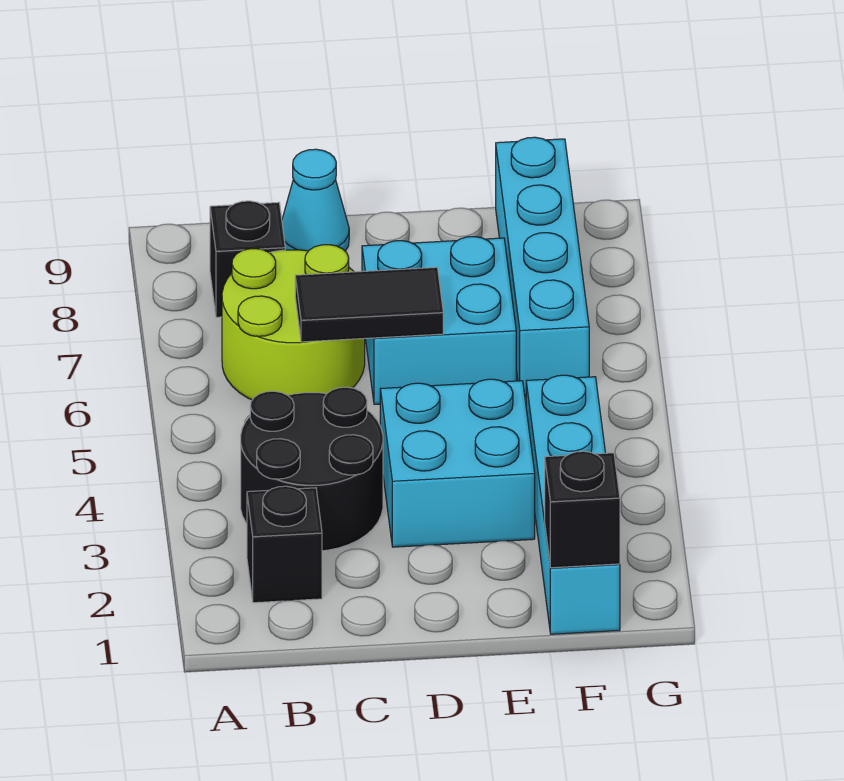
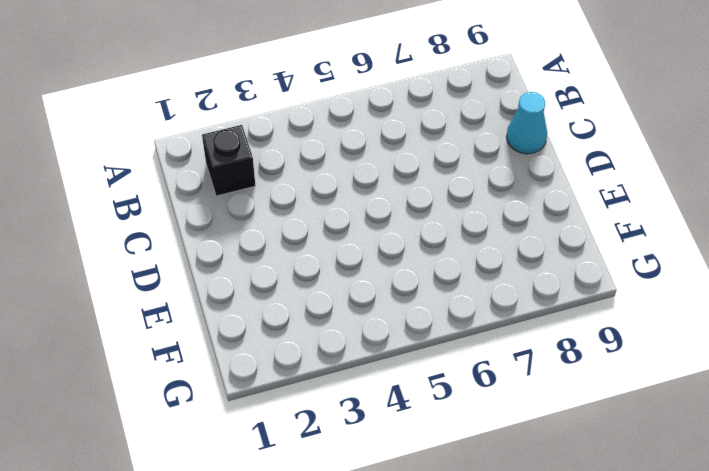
none -> black round brick B3:C4 level 1
none -> lime round brick B6:C7 level 1

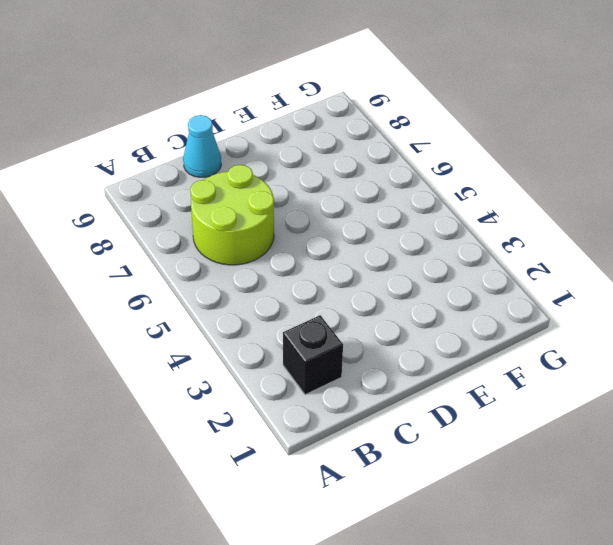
none -> black round brick B3:C4 level 1
none -> black brick B8 level 1

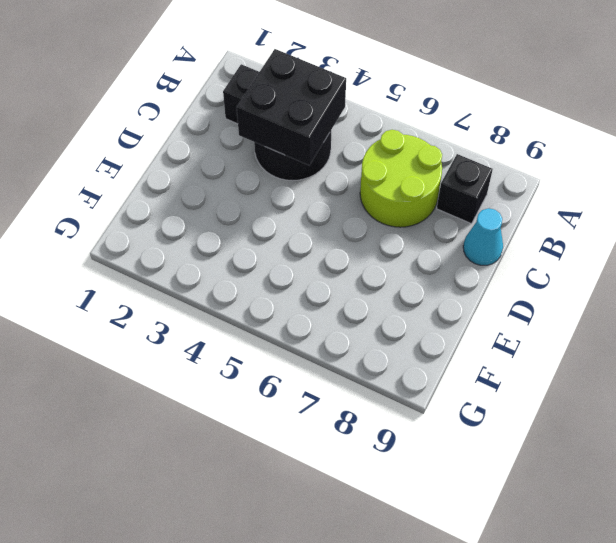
black brick B3:C4 level 2 -> none
none -> cyan brick D3:E4 level 1
none -> cyan brick D6:E7 level 1

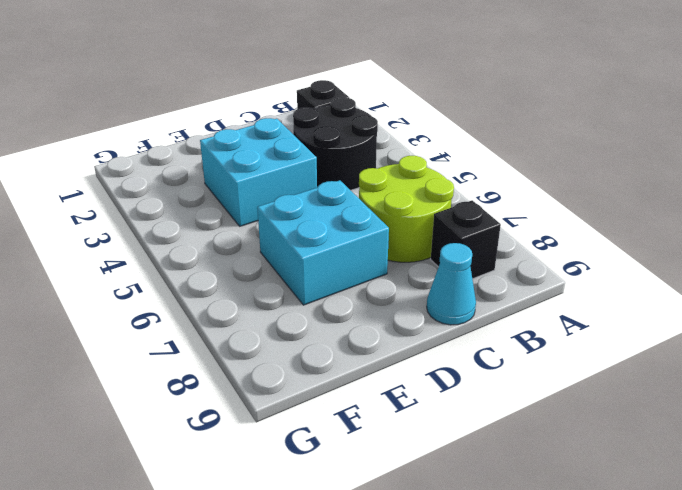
none -> cyan brick F1:F4 level 1
none -> cyan brick F6:F9 level 1

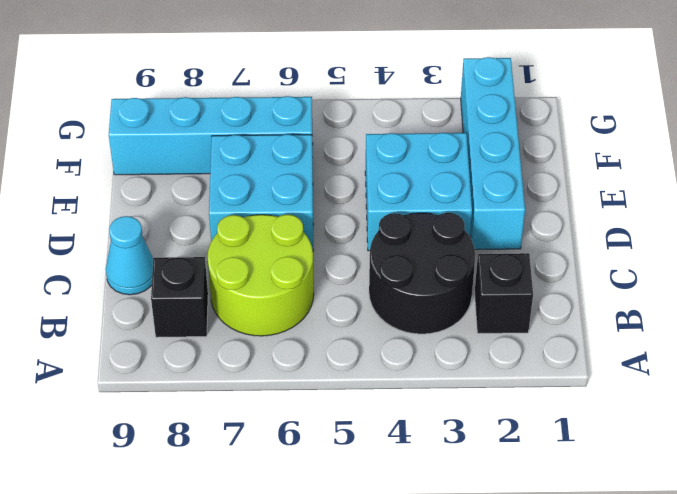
cyan brick D2:G2 level 1 -> cyan brick F1:F4 level 1
none -> black tile C6:D6 level 2
none -> black brick F1 level 2

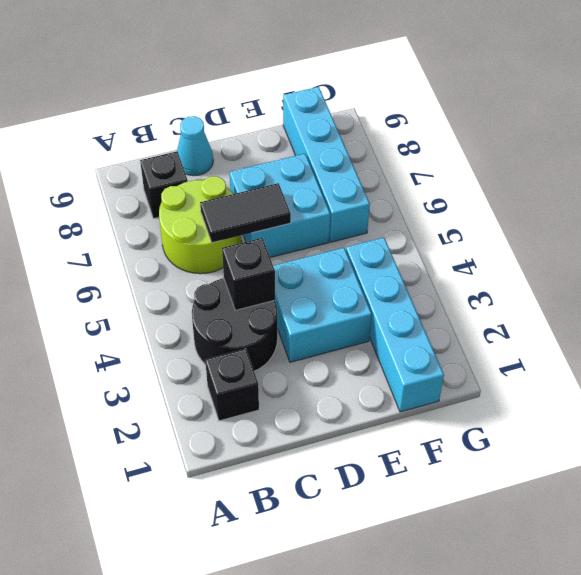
black brick C4 level 2 -> black brick F1 level 2

